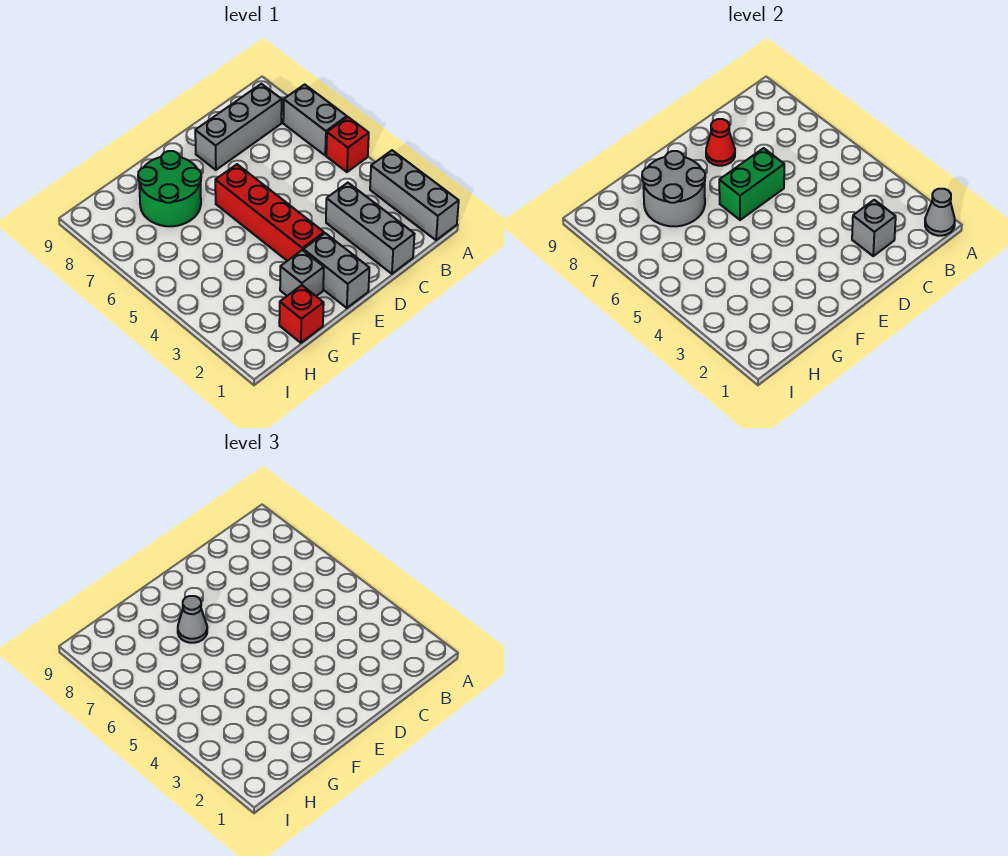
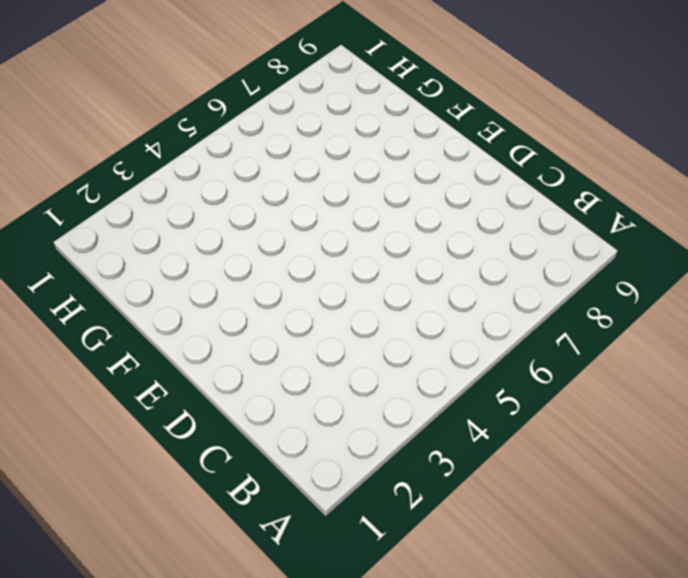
none -> grey brick A1:A3 level 1
none -> red brick A5 level 1
none -> grey brick A6:A7 level 1

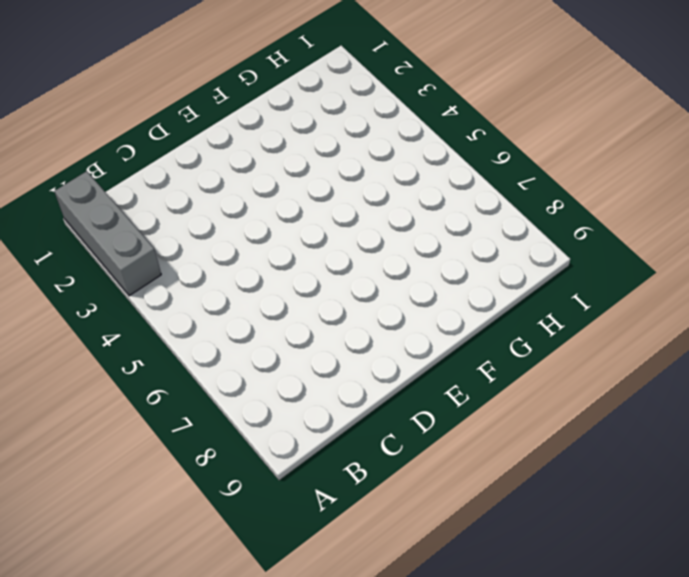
none -> red brick A5 level 1
none -> grey brick A6:A7 level 1
none -> grey brick B8:D8 level 1

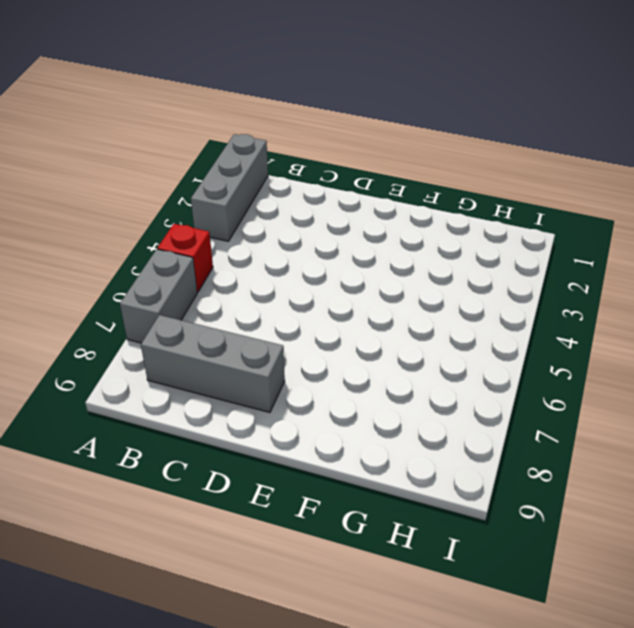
none -> grey brick C1:C3 level 1
none -> grey brick E1:E2 level 1
none -> red brick E3:E6 level 1

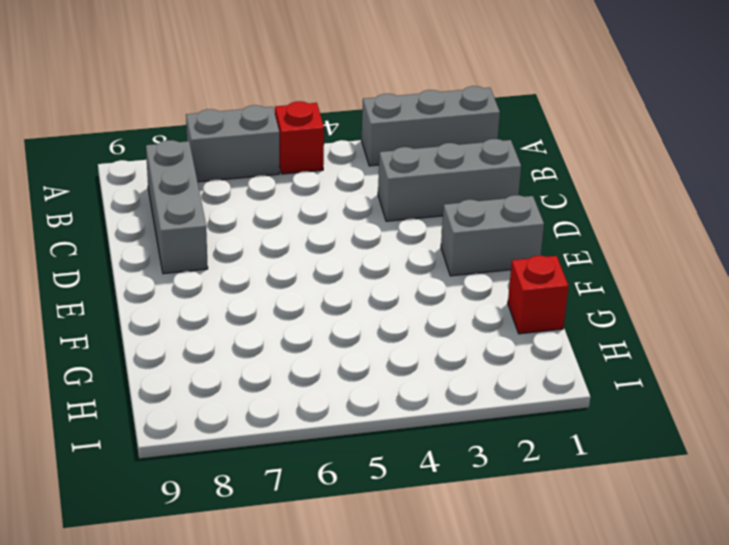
none -> red brick E3:E6 level 1
none -> grey brick F2 level 1
none -> green round brick F7:G8 level 1

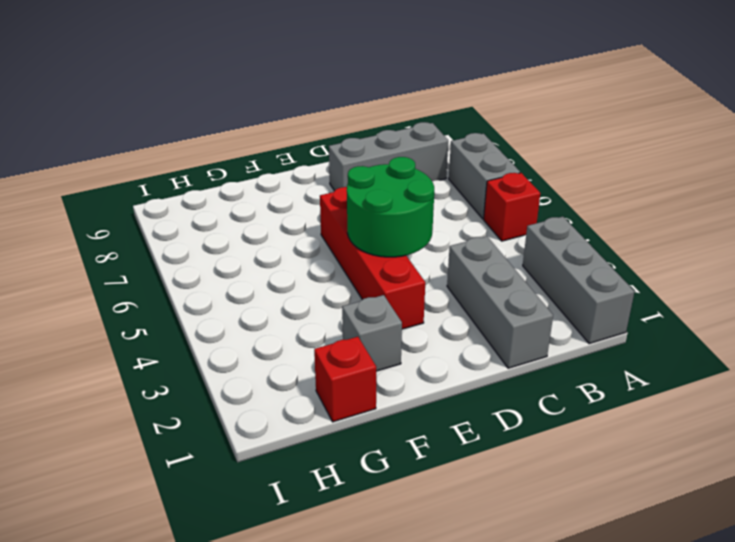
green round brick D4:E5 level 2 -> green round brick F7:G8 level 1
none -> grey brick E1:E2 level 1
none -> grey cone A1 level 2
none -> grey brick C2 level 2

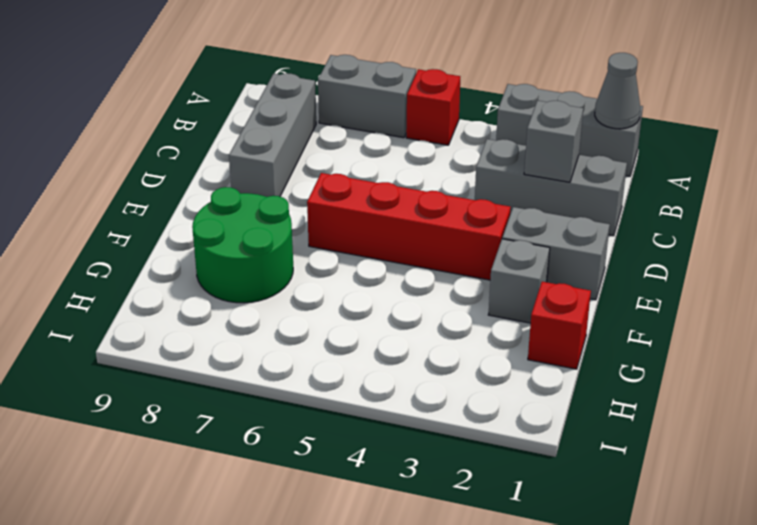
none -> green brick D6:E6 level 2
none -> red cone D8 level 2
none -> grey round brick F7:G8 level 2

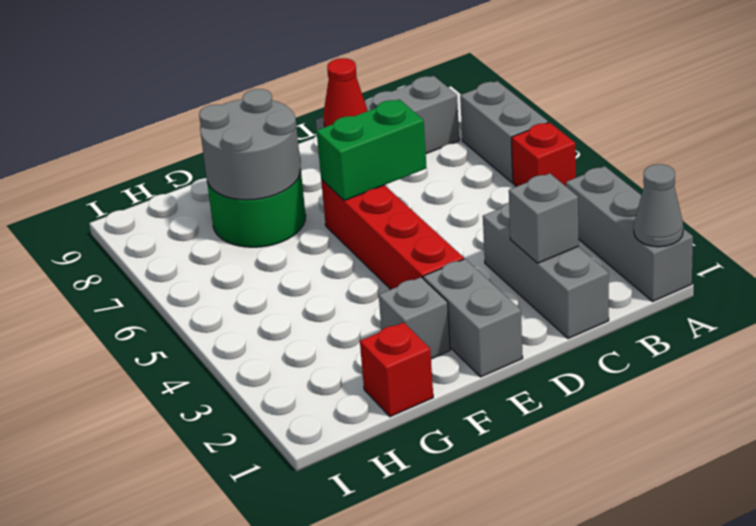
none -> grey cone F7 level 3

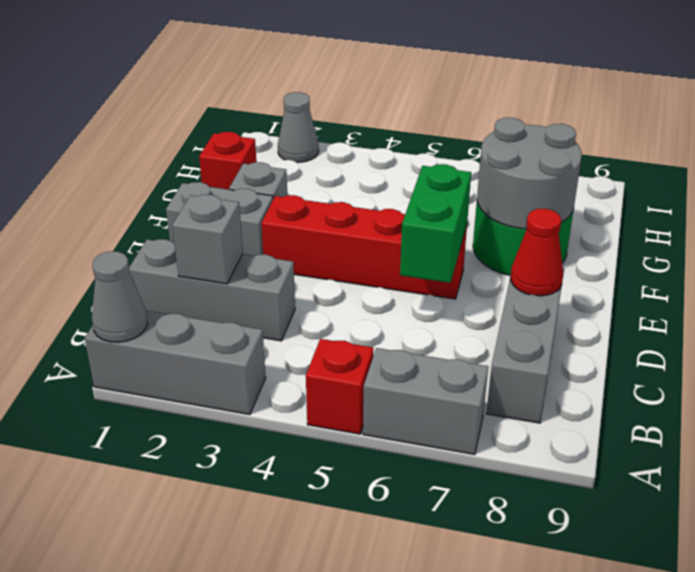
grey cone I2 level 1 -> grey cone F7 level 3

